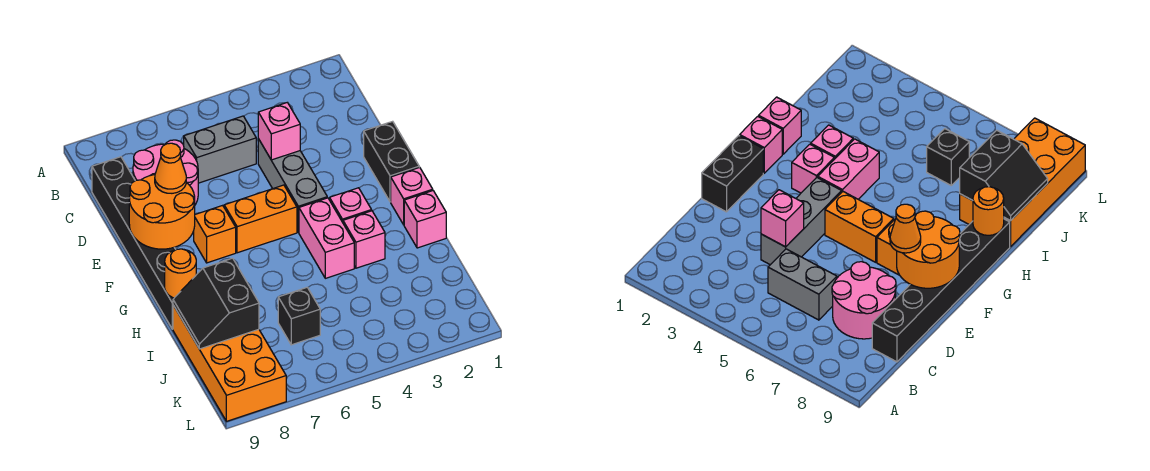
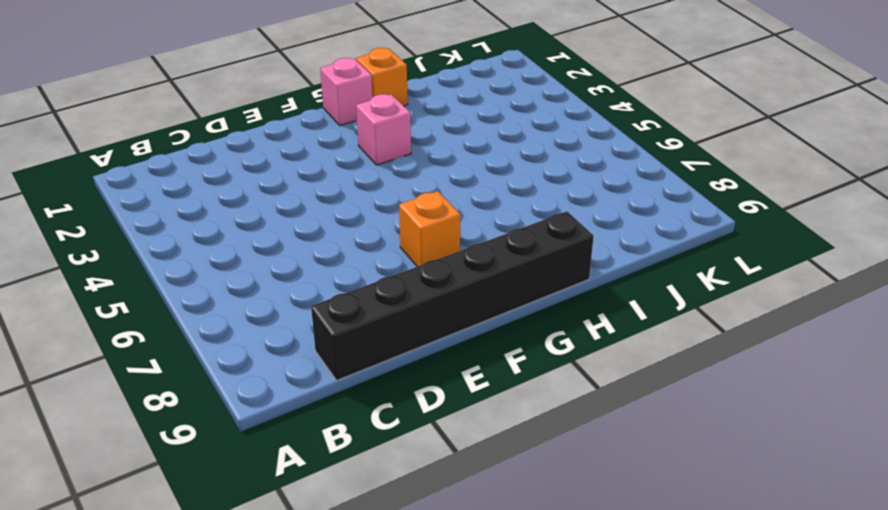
orange brick H1 level 1 -> pink brick H1 level 1
none -> grey brick C5:C6 level 1
none -> pink round brick C7:D8 level 1
none -> grey brick D4:F4 level 1

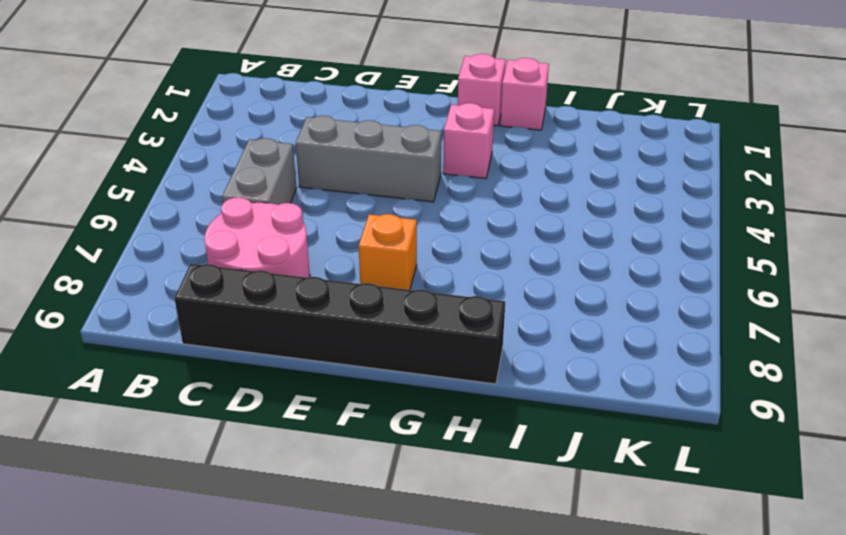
none -> black brick E1:F1 level 1
none -> orange brick F5:F6 level 1
none -> pink brick G4:H4 level 1

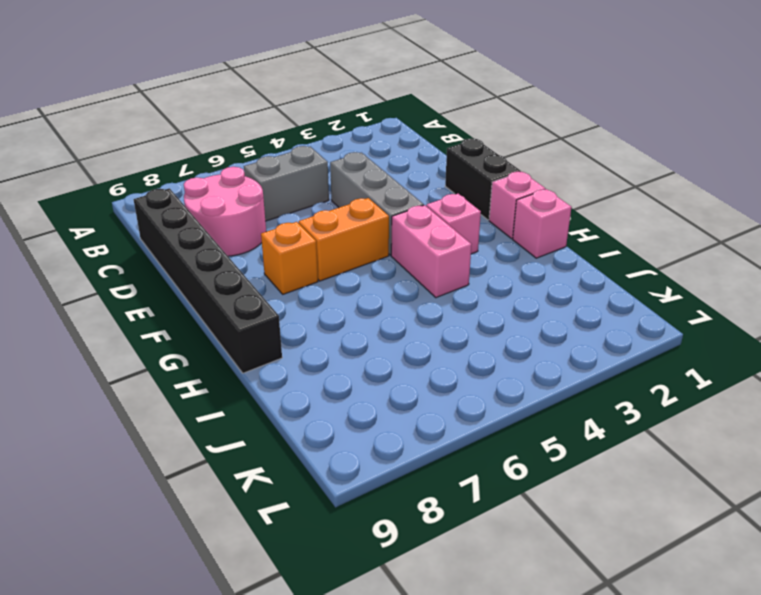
none -> pink brick H3 level 1
none -> orange brick I8:L9 level 1
none -> black brick J6 level 1

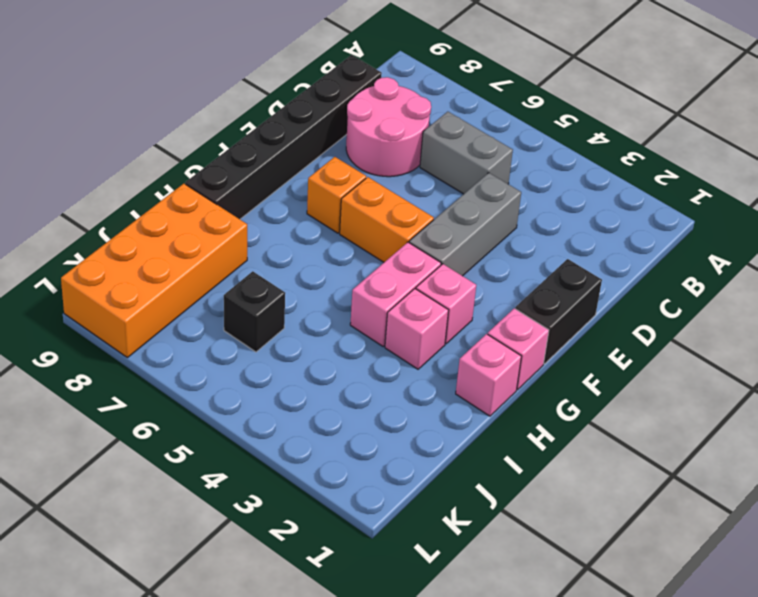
none -> pink brick D4 level 2
none -> orange round brick E8:F9 level 2
none -> orange round brick H9 level 2

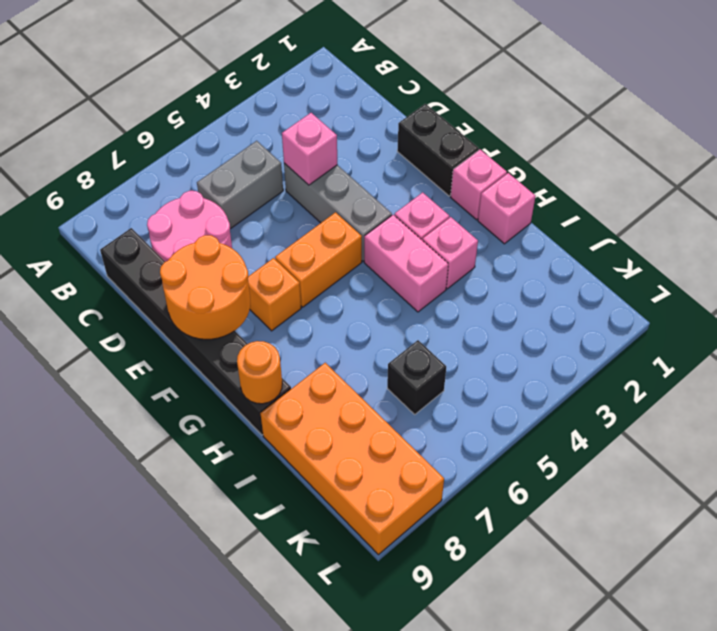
none -> black slope I8:J9 level 2 top 8
none -> orange cone E8 level 3

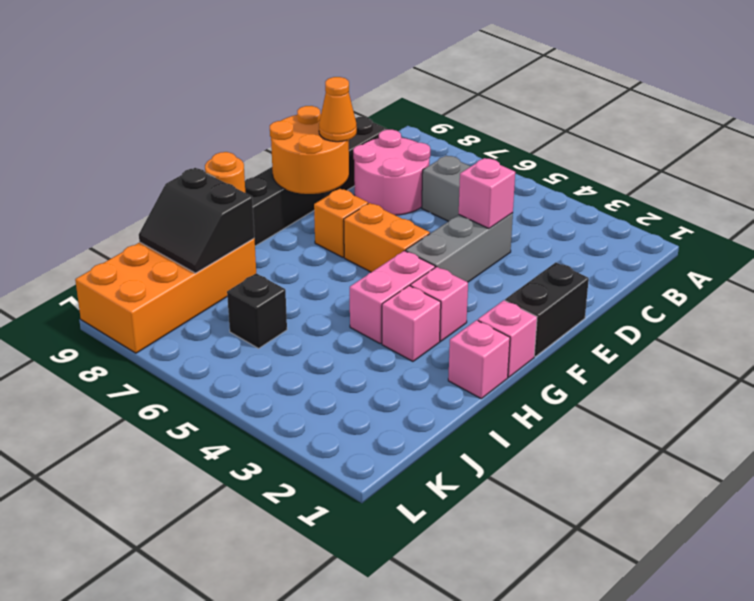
black slope I8:J9 level 2 top I -> black slope I8:J9 level 2 top 8

